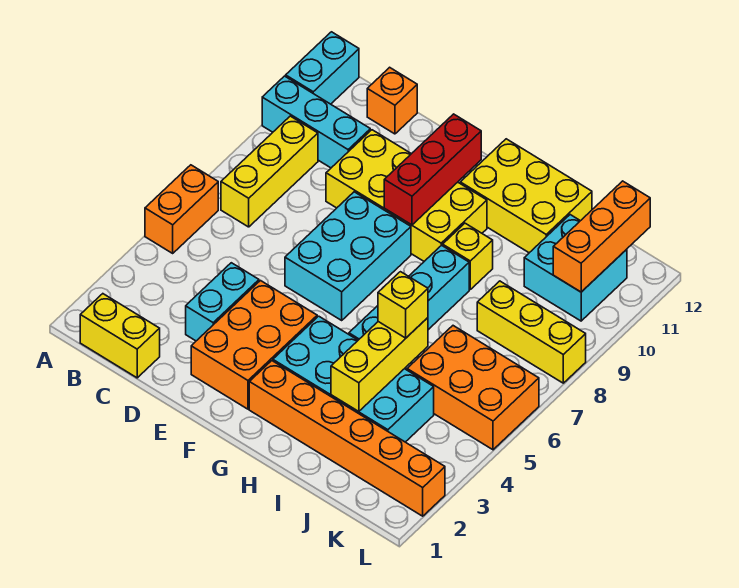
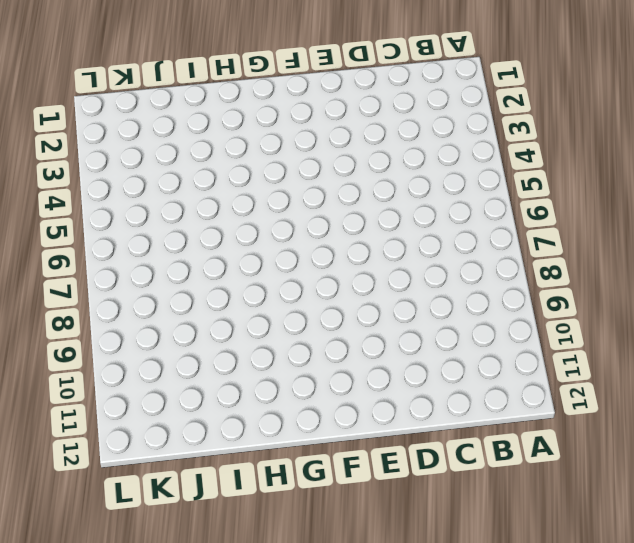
none -> orange brick A5:A6 level 1
none -> cyan brick A10:C10 level 1
none -> cyan brick A11:A12 level 1

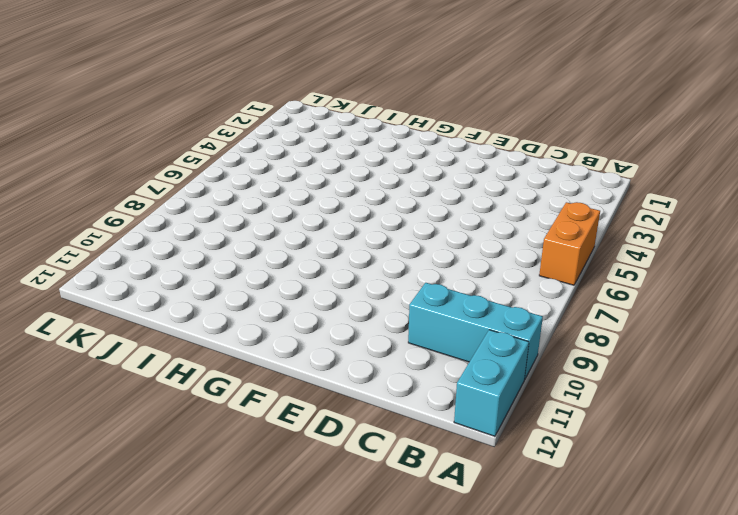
none -> yellow brick B1:C1 level 1
none -> yellow brick B7:B9 level 1
none -> orange brick C12 level 1

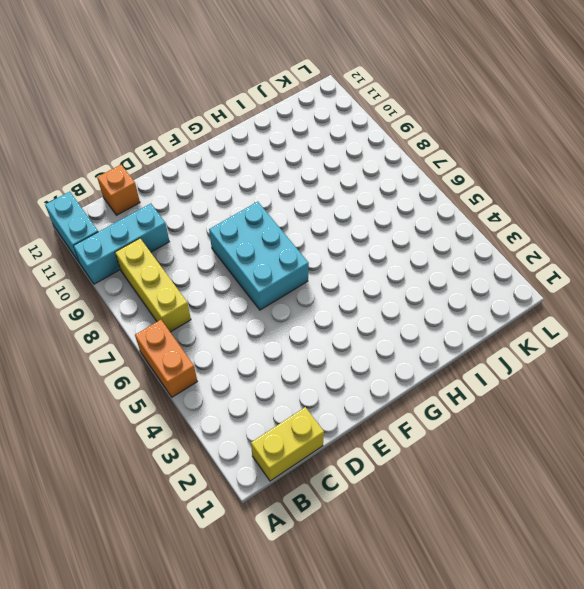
none -> cyan brick D3:D4 level 1
none -> yellow brick D9:G10 level 1
none -> orange brick E2:F4 level 1

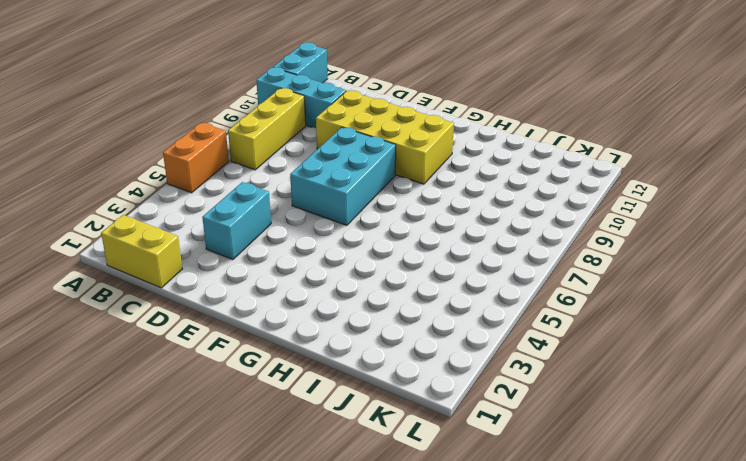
none -> orange brick C12 level 1
none -> orange brick E2:F4 level 1
none -> orange brick G2:L2 level 1

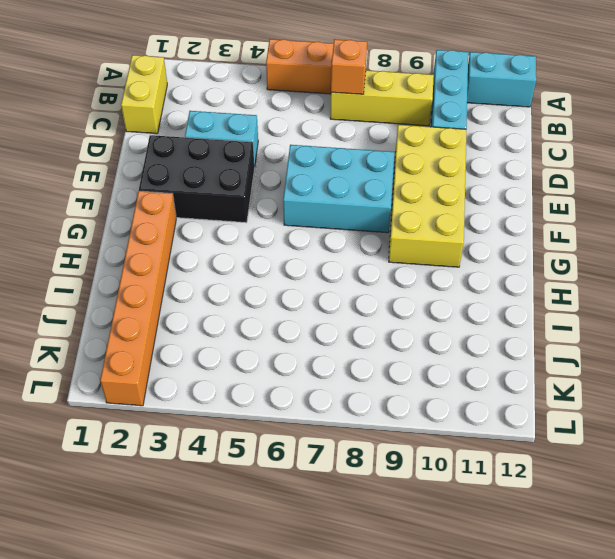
orange brick B7 level 2 -> orange brick C12 level 1
black brick E2:F4 level 1 -> orange brick E2:F4 level 1
none -> cyan brick G3:J4 level 1
none -> yellow brick G11:I12 level 1
none -> cyan brick H5:H8 level 1

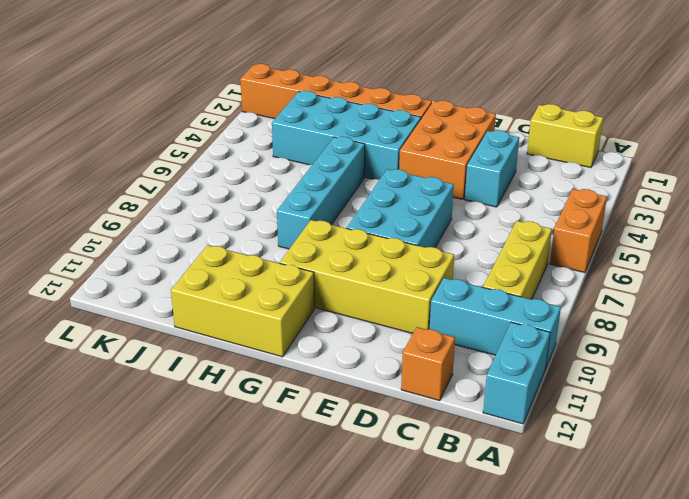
none -> yellow brick H9 level 1
none -> orange brick J5:L6 level 1
none -> yellow brick J8:L8 level 1

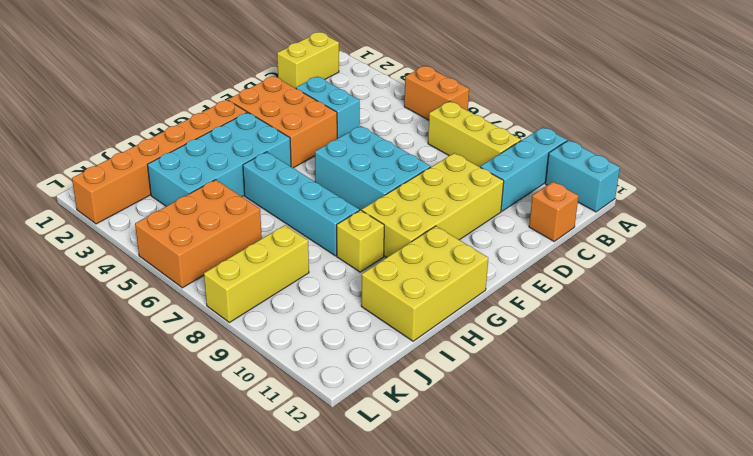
none -> cyan brick J10:K11 level 1
none -> red brick F9:F11 level 2
none -> yellow brick I3:I5 level 2

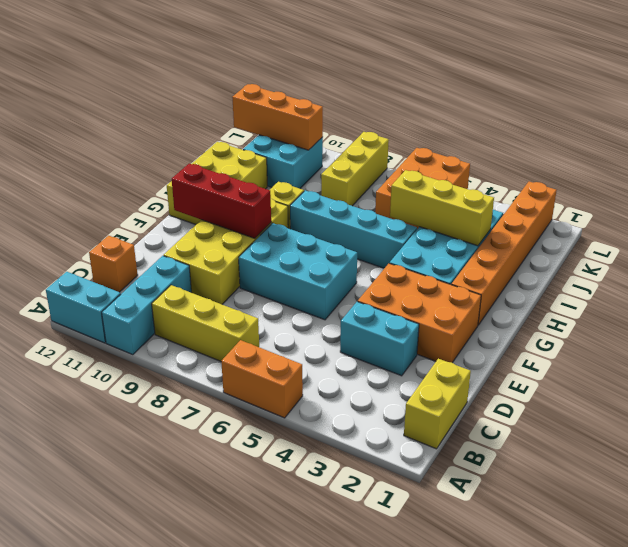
none -> yellow brick I5 level 3

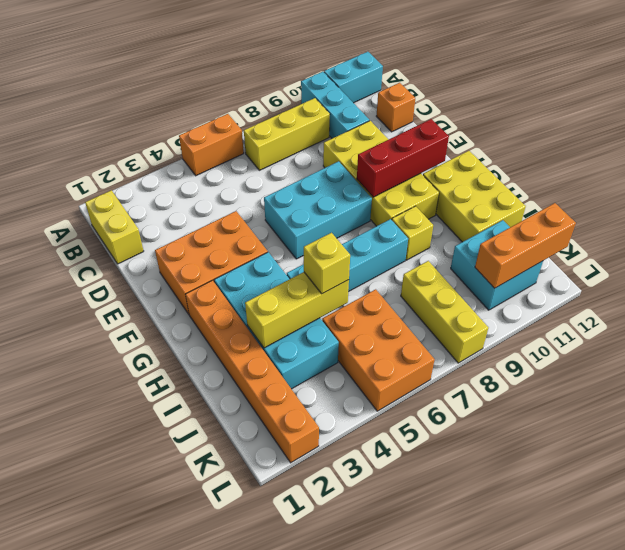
none -> cyan brick D3:D4 level 1

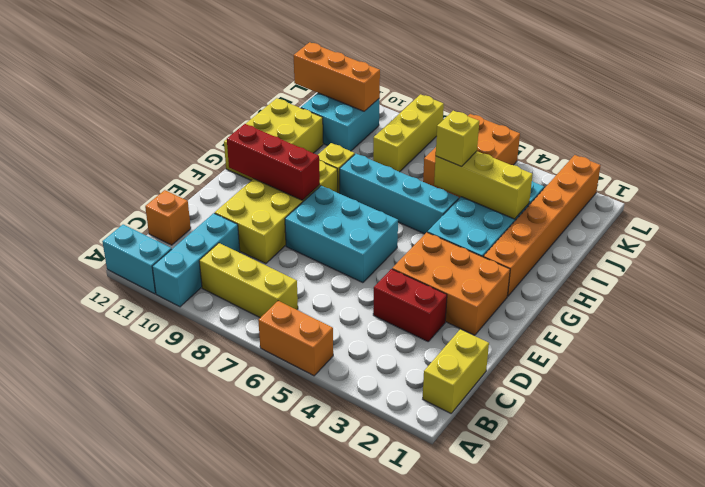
red brick D3:D4 level 1 -> cyan brick D3:D4 level 1

